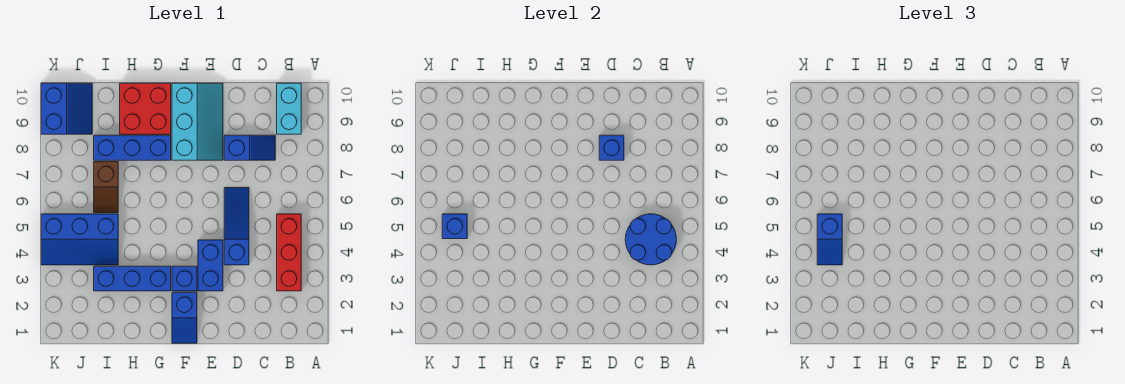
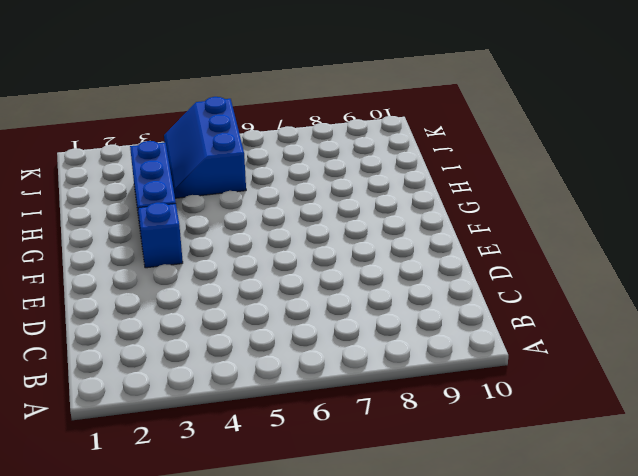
none -> red brick B3:B5 level 1
none -> cyan brick B9:B10 level 1
none -> blue slope C8:D8 level 1 top D

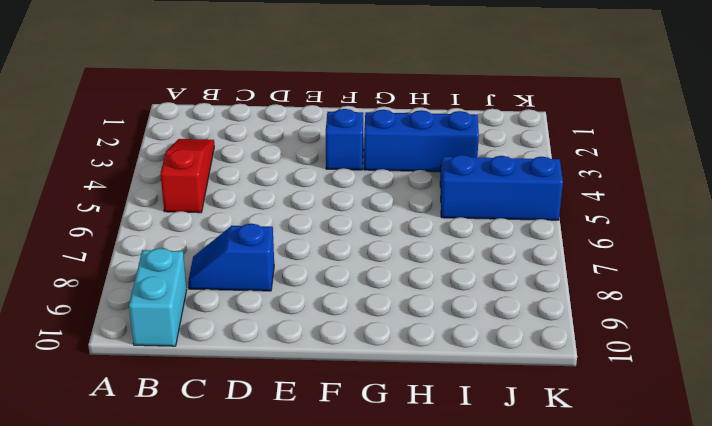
red slope B3:B5 level 1 top 5 -> red brick B3:B5 level 1
none -> blue slope D4:D6 level 1 top 4
none -> blue brick E3:E4 level 1
none -> cyan slope E8:F10 level 1 top F

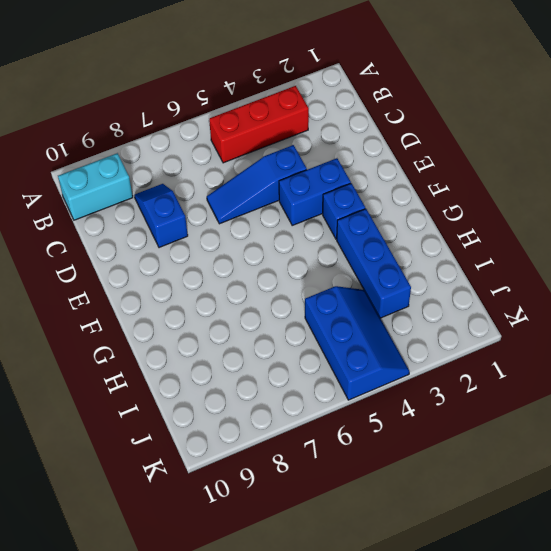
none -> cyan slope E8:F10 level 1 top F
none -> blue slope F1:F2 level 1 top 2
none -> blue brick G8:I8 level 1

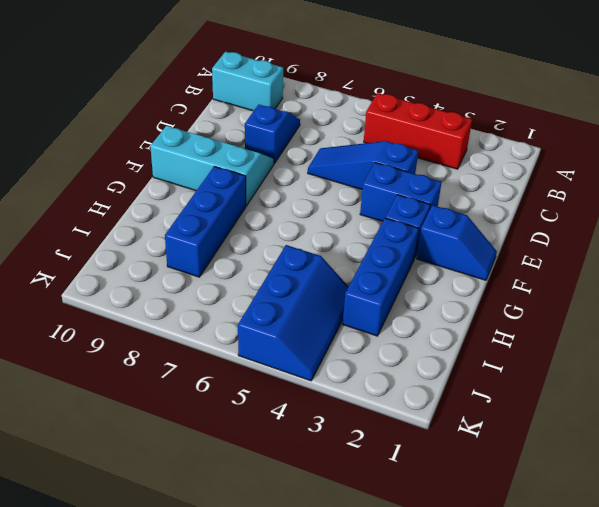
none -> red brick G9:H10 level 1
none -> brown slope I6:I7 level 1 top 7
none -> blue slope J9:K10 level 1 top K

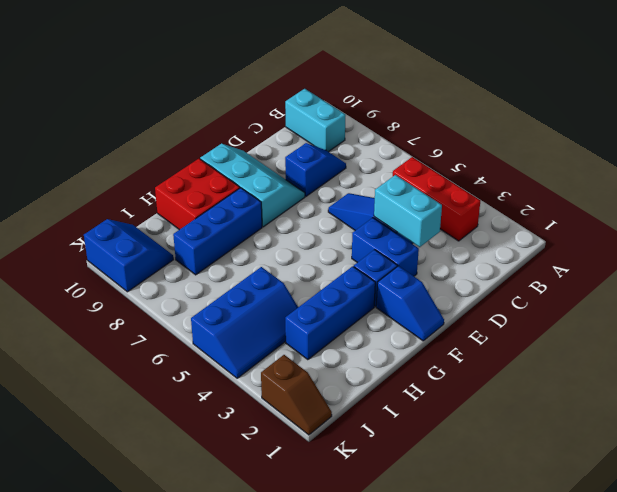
cyan brick D3:D4 level 2 -> none
brown slope K1:K2 level 1 top 2 -> brown slope I6:I7 level 1 top 7
none -> blue round brick B4:C5 level 2
none -> blue brick D8 level 2
none -> blue brick J5 level 2

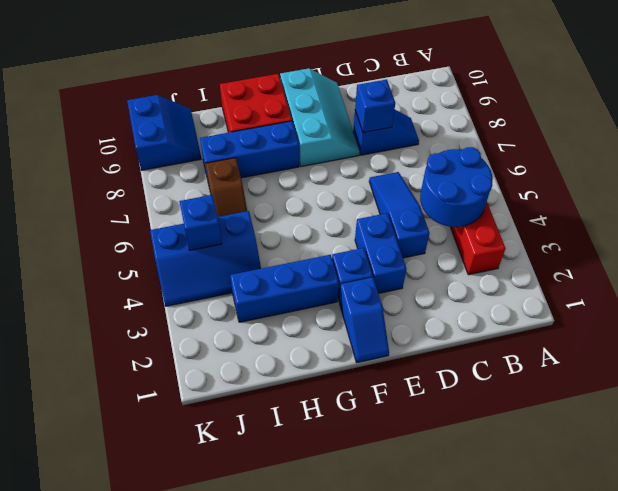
none -> cyan brick B9:B10 level 1
none -> blue slope J4:J5 level 3 top 5

